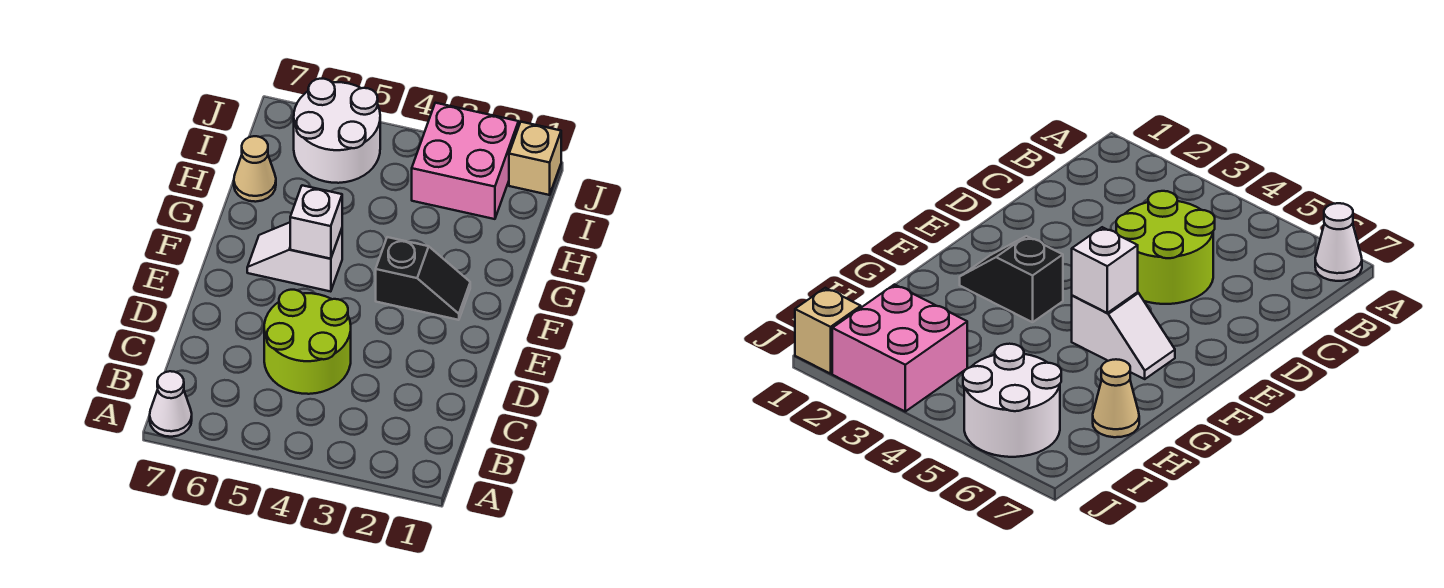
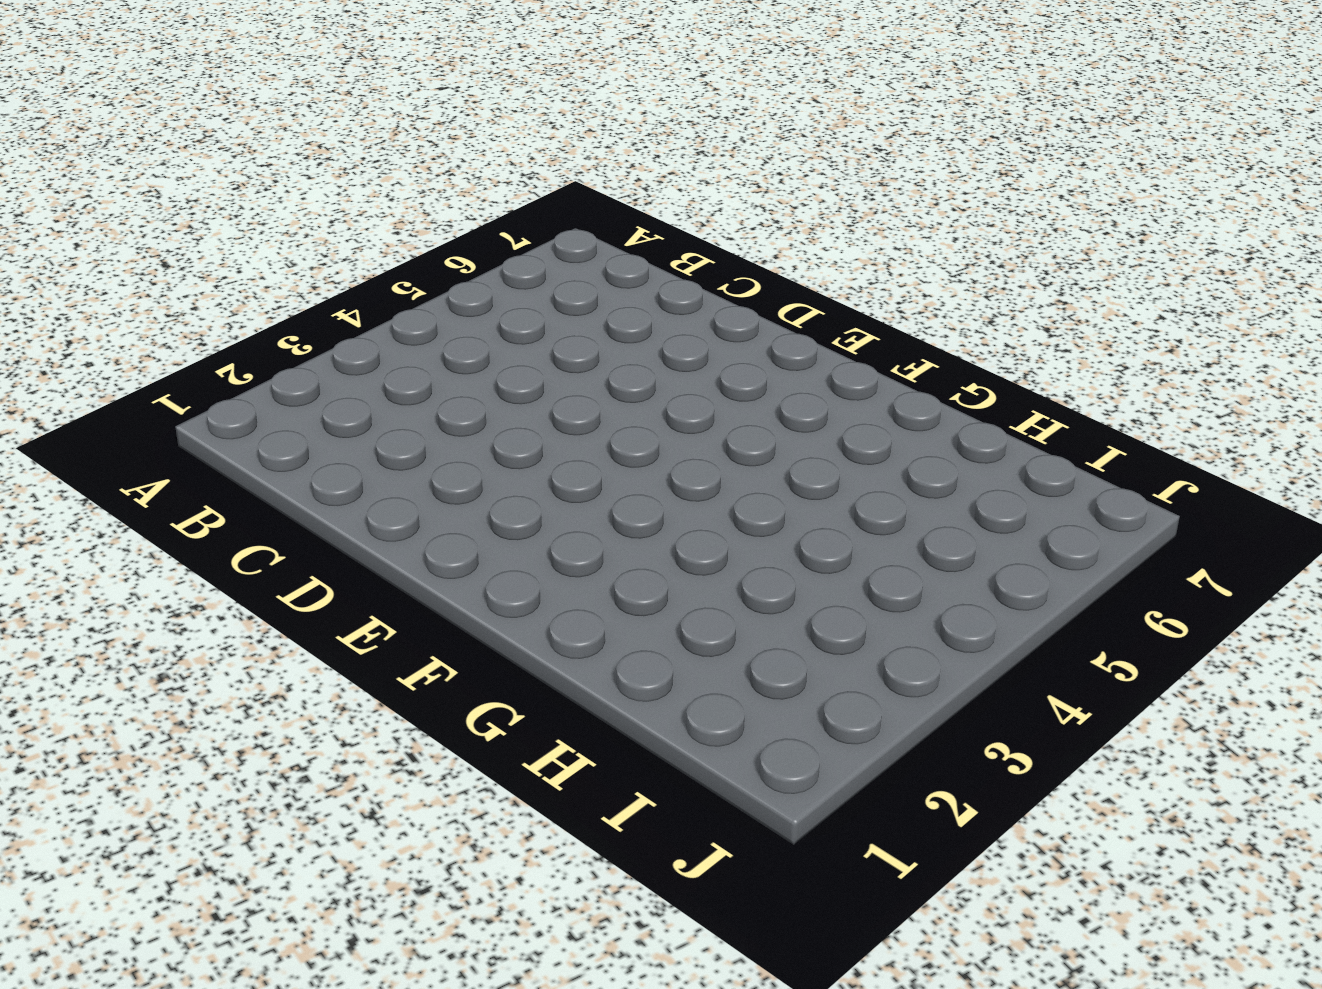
none -> white cone A7 level 1
none -> lime round brick C4:D5 level 1

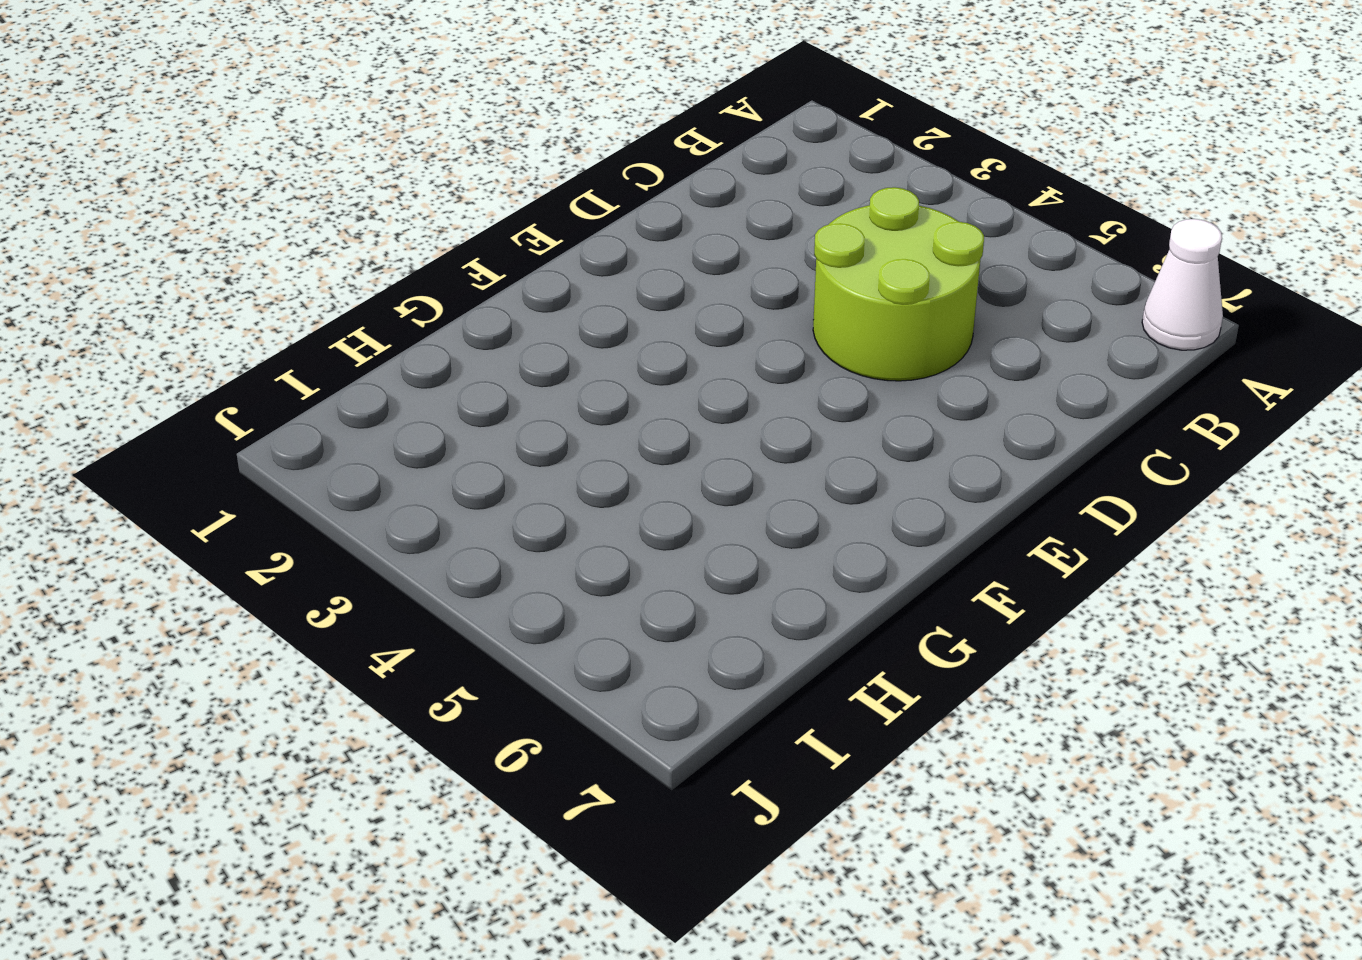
none -> black slope F2:F3 level 1 top 3
none -> white slope F5:F6 level 1 top 5

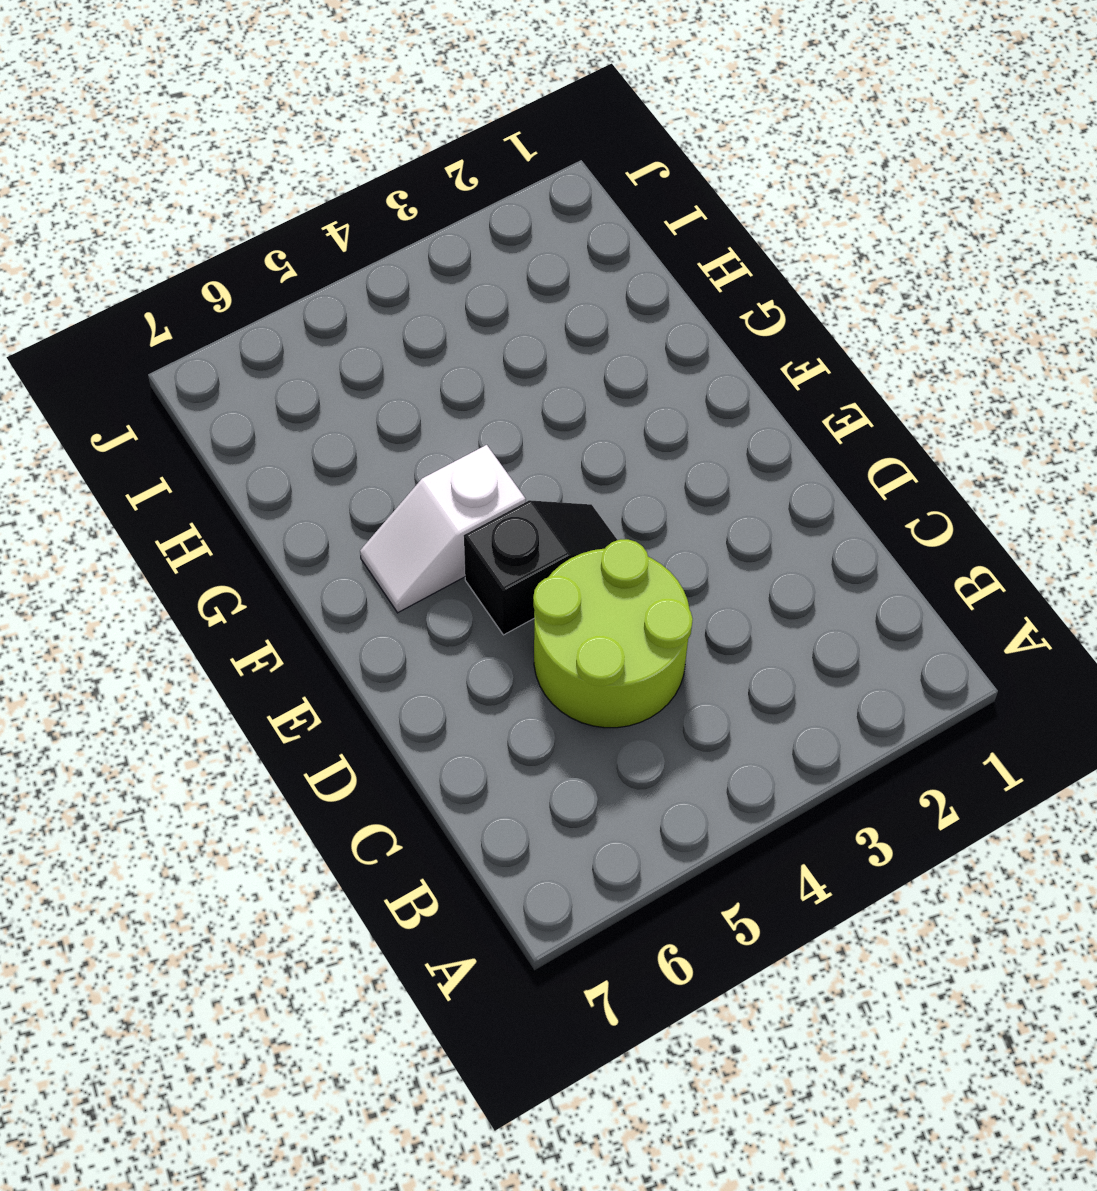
black slope E4:E5 level 1 top 5 -> black slope F2:F3 level 1 top 3
none -> white cone A7 level 1
none -> tan cone H7 level 1

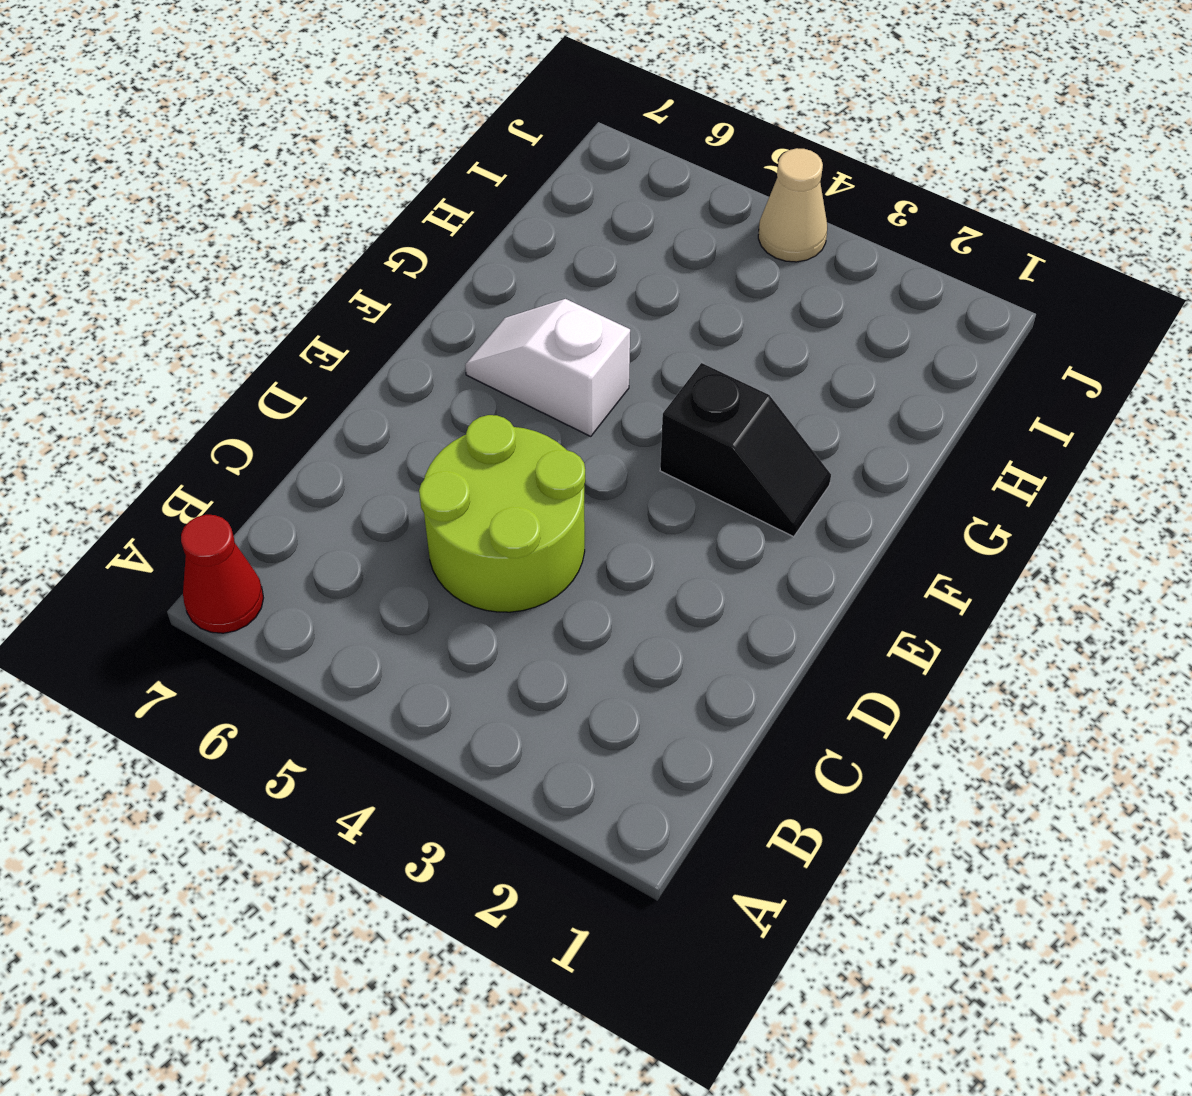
red cone A7 level 1 -> white cone A7 level 1
tan cone J4 level 1 -> tan cone H7 level 1
none -> pink brick I2:J3 level 1
none -> white round brick I5:J6 level 1

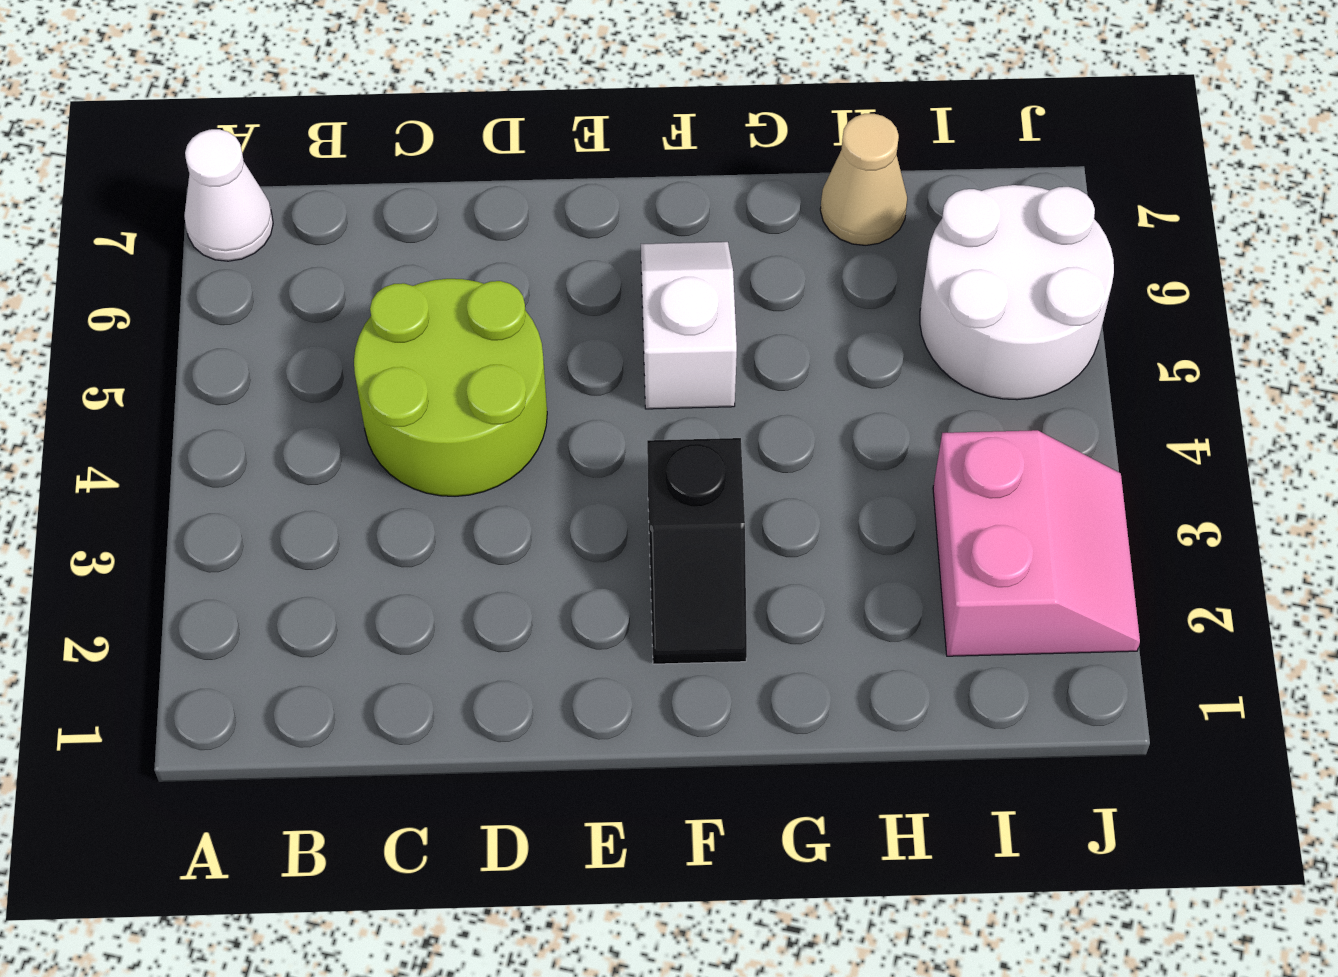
pink slope I2:J3 level 1 top I -> pink brick I2:J3 level 1
none -> tan brick J1 level 1
none -> white brick F5 level 2

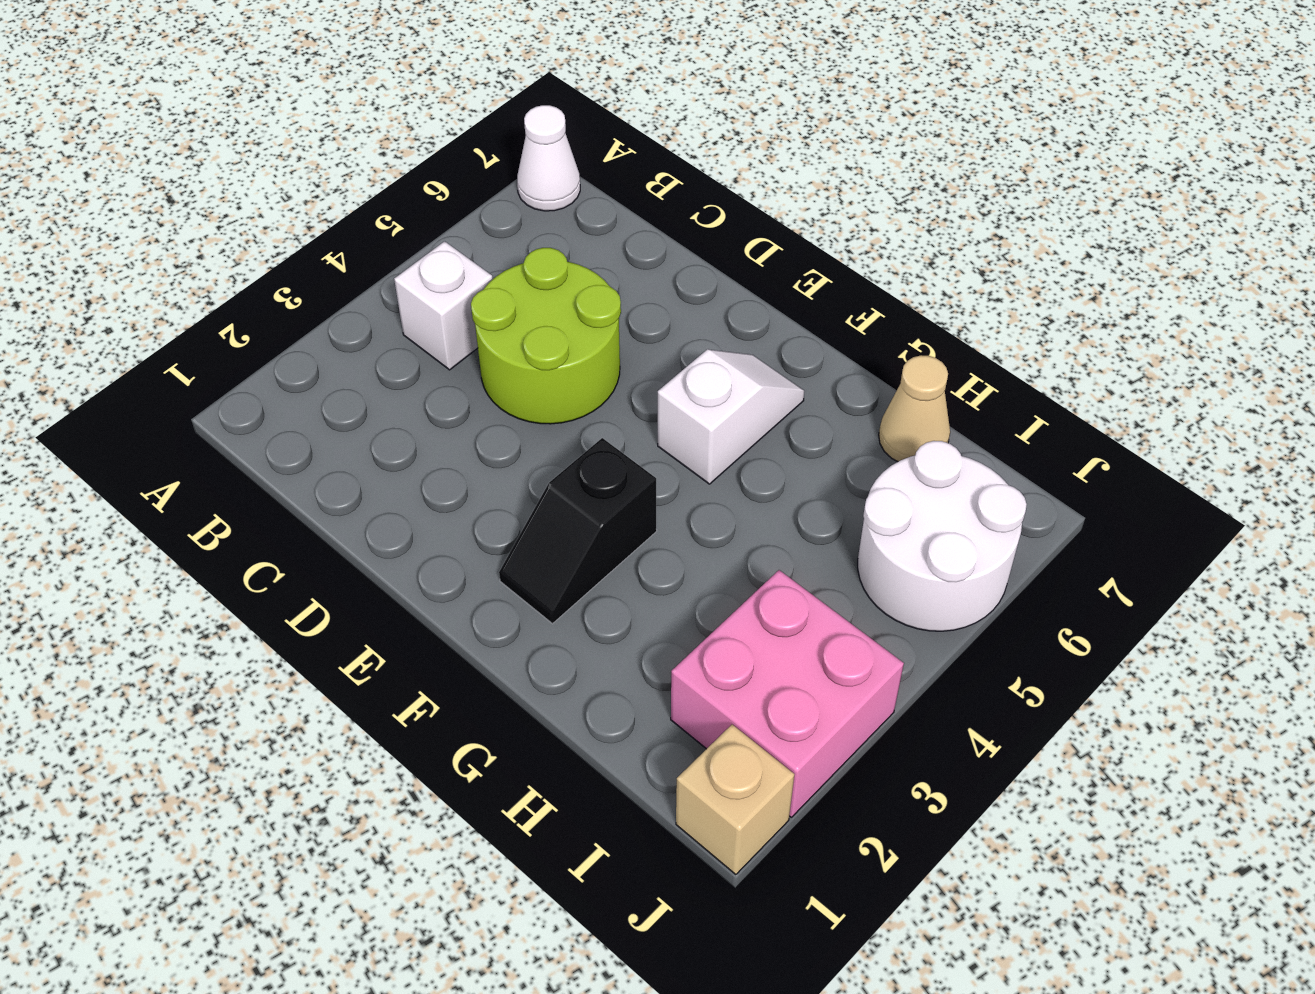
white brick B4 level 1 -> white brick F5 level 2

